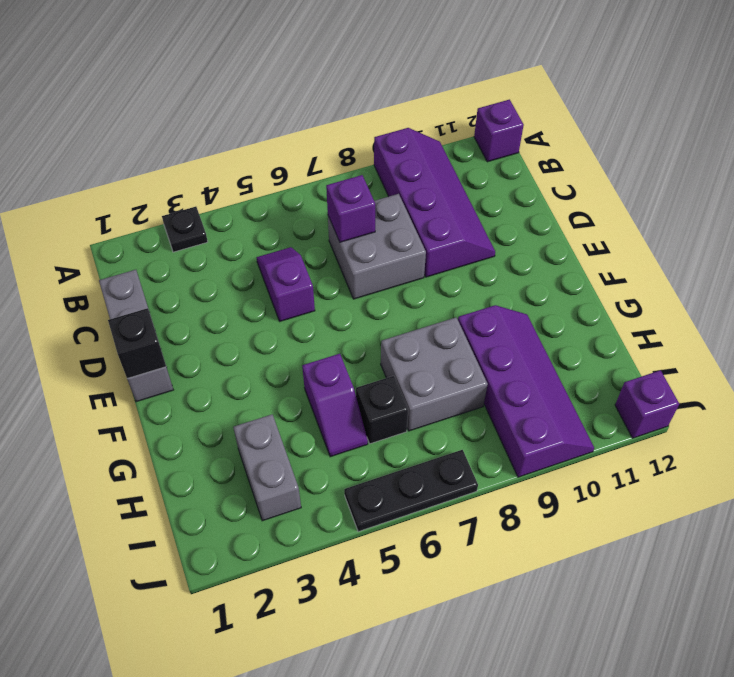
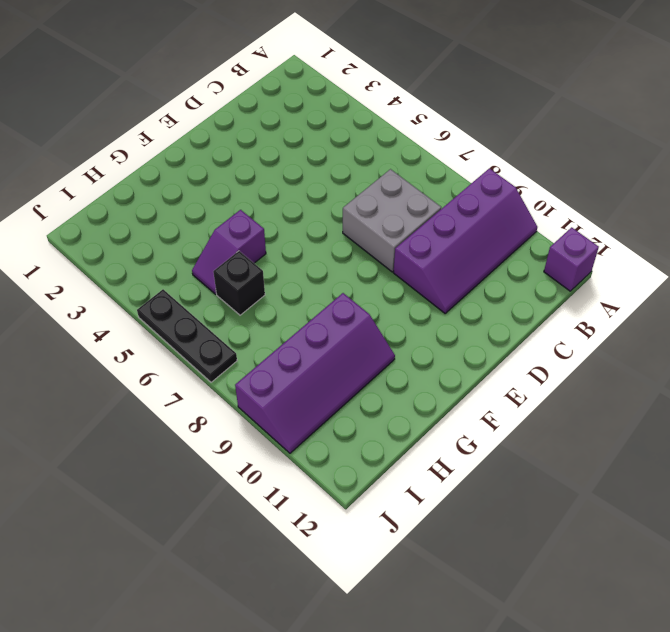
none -> black plate A3 level 1
none -> grey brick C1:E1 level 1
none -> purple slope C5:D5 level 1 top D

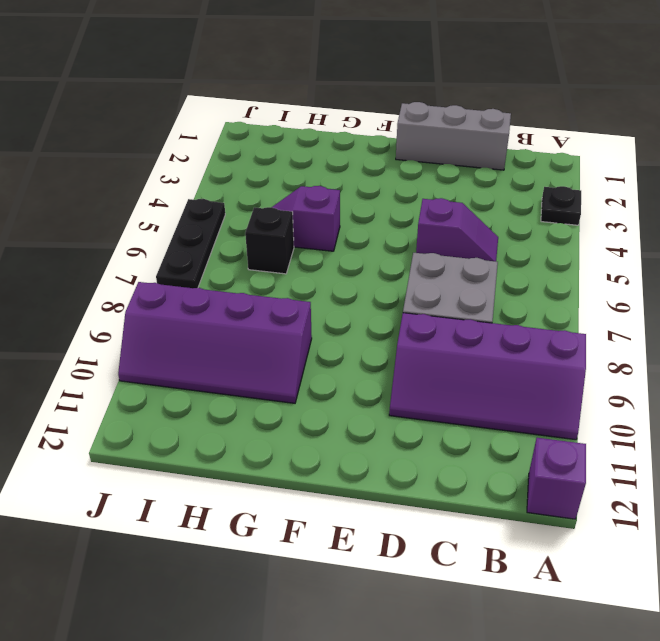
none -> grey brick G7:H8 level 1
none -> grey brick H3:I3 level 1
none -> purple brick J12 level 1

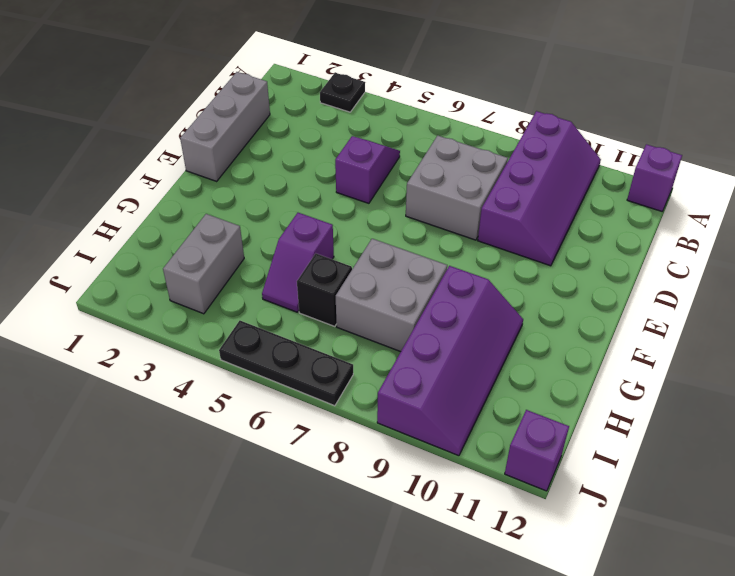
none -> purple brick C7 level 2
none -> black brick E1 level 2

